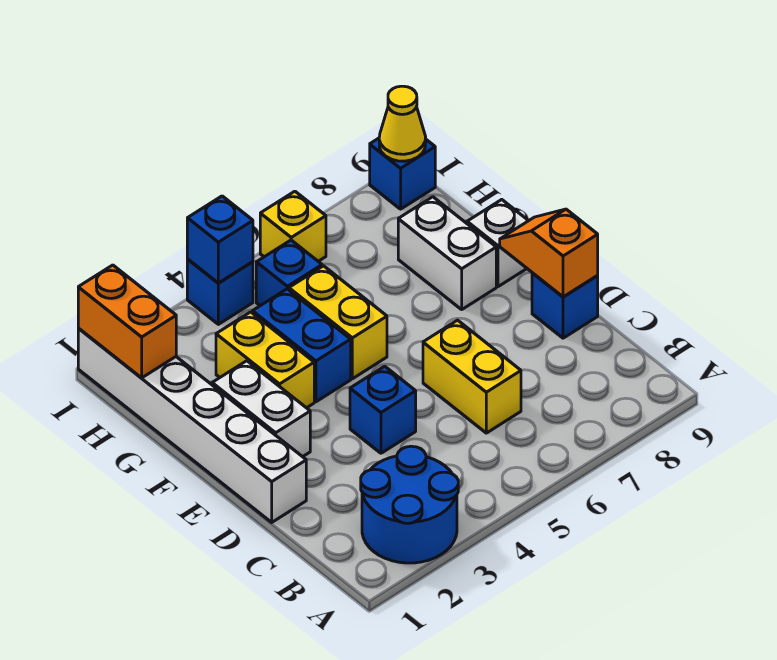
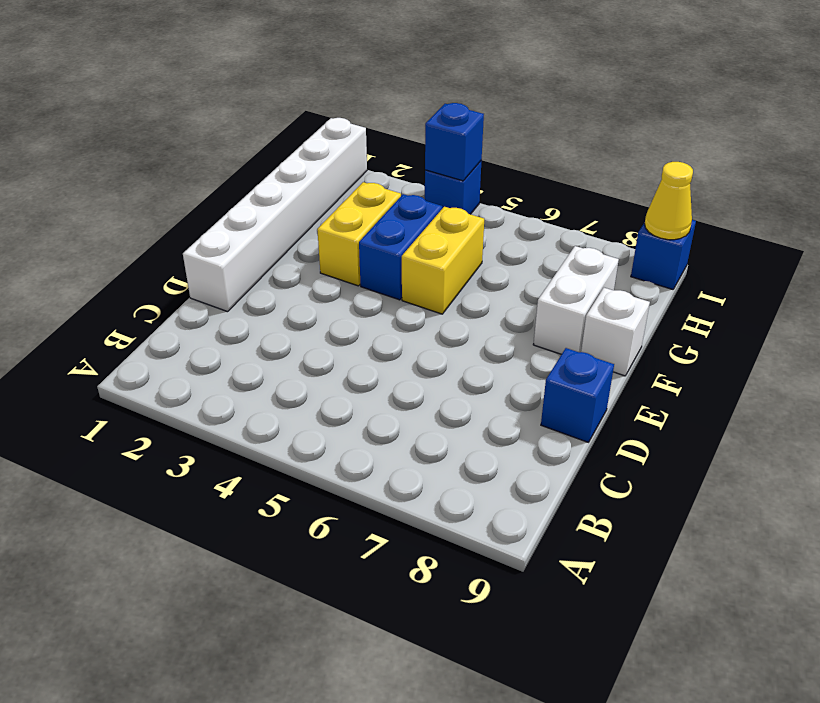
none -> blue round brick A2:B3 level 1
none -> yellow brick C6:D6 level 1
none -> blue brick D4 level 1

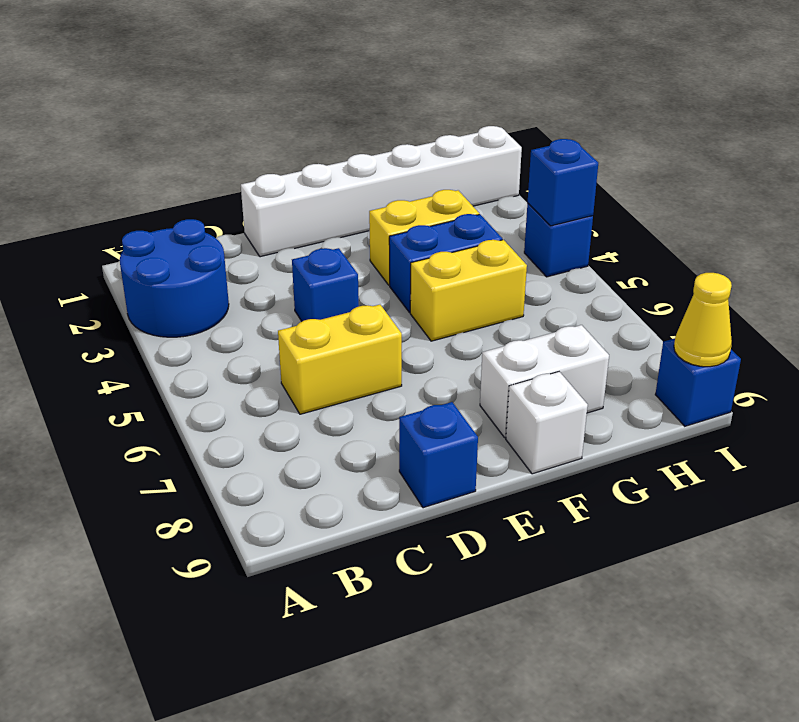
none -> white brick E2:F2 level 1
none -> blue brick H5 level 1
none -> yellow brick I6 level 1

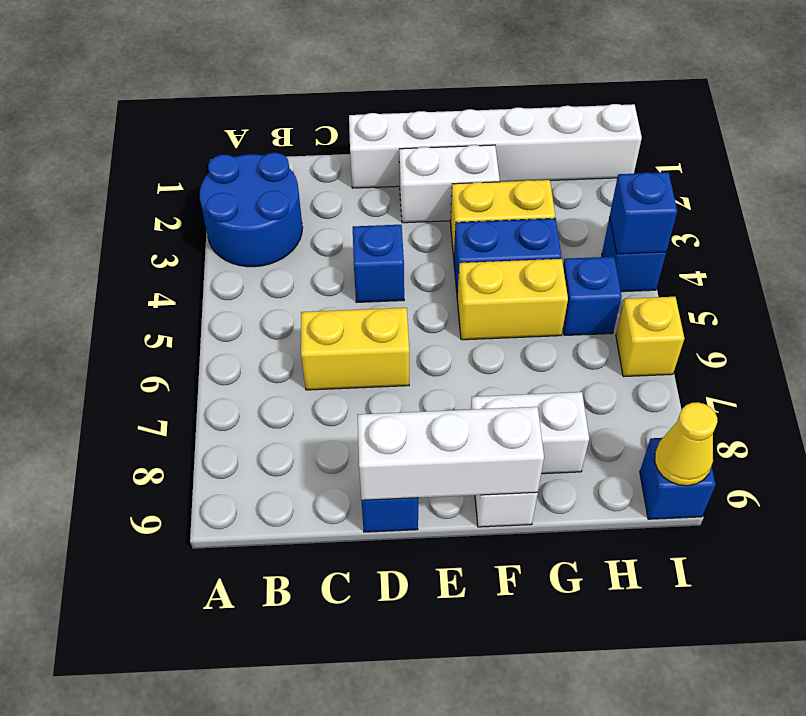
white brick D9:F9 level 2 -> orange slope D9:E9 level 2 top D
none -> orange brick H1:I1 level 2

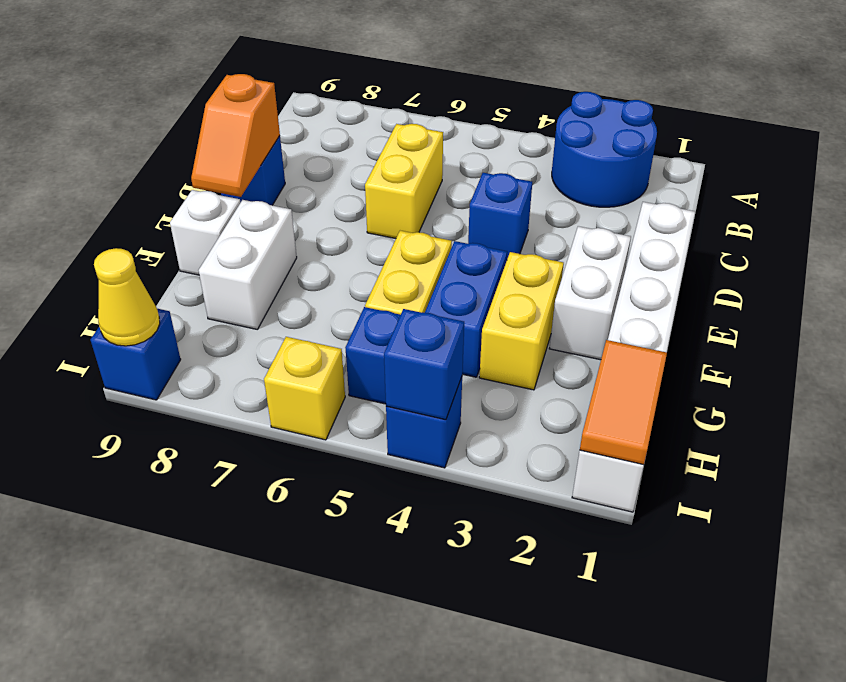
orange tile H1:I1 level 2 -> orange brick H1:I1 level 2

